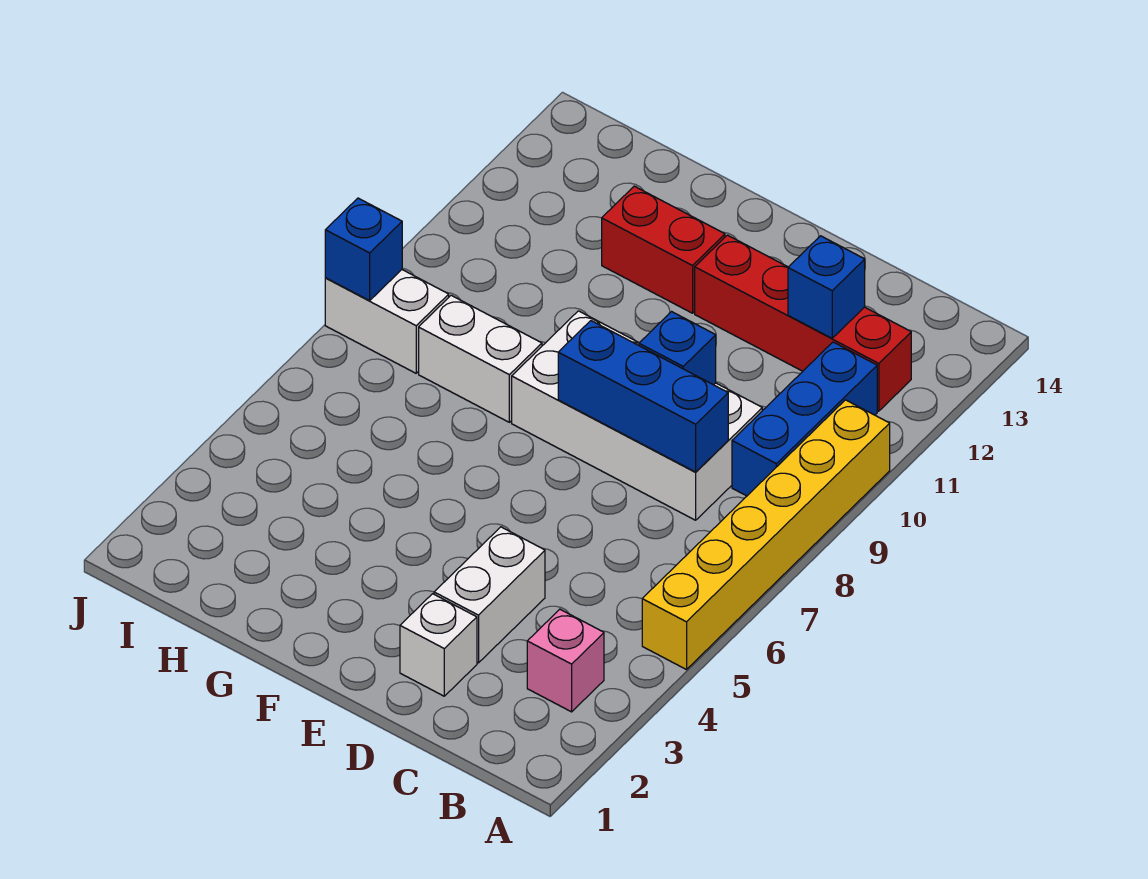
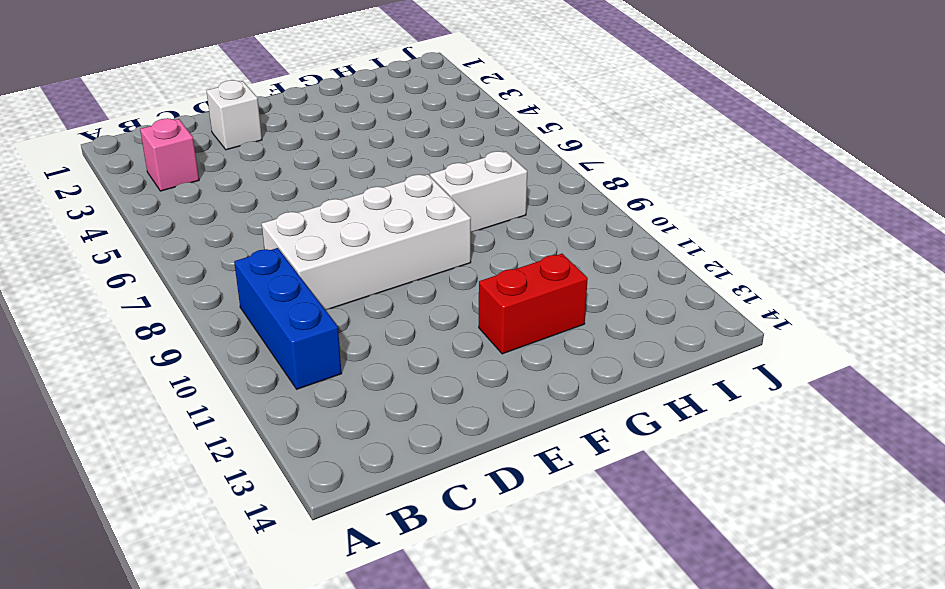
none -> yellow brick A5:A10 level 1
none -> red brick B12:E12 level 1
none -> white brick D3:D4 level 1

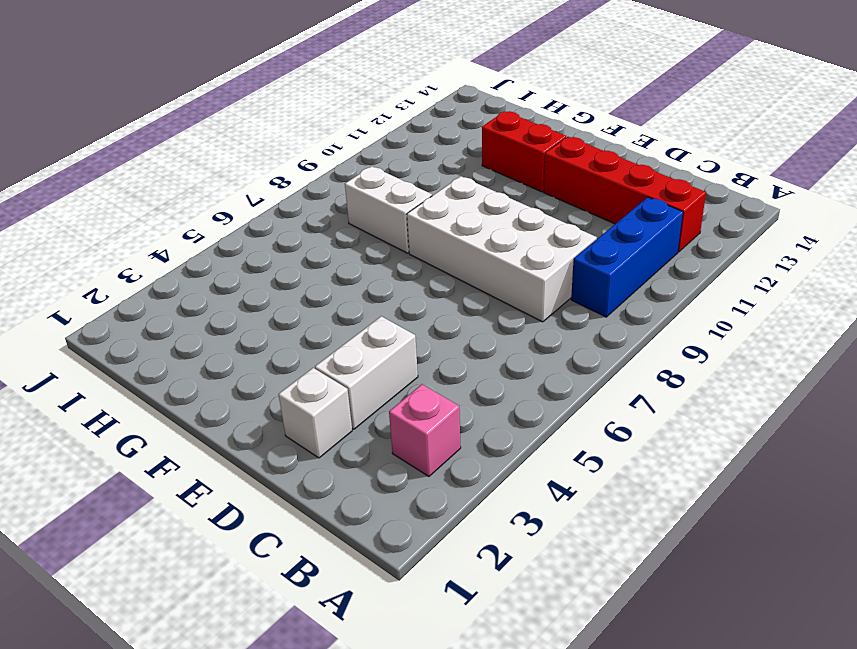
none -> yellow brick A5:A10 level 1
none -> white brick I8:J8 level 1
none -> blue brick C8:E8 level 2

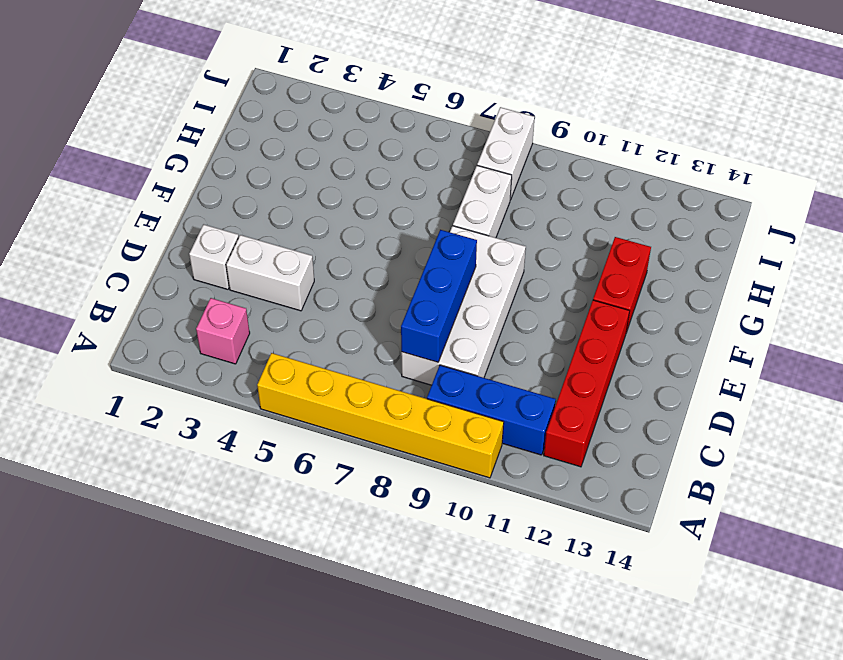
none -> blue brick C12 level 2
none -> blue brick D9 level 2
none -> blue brick J8 level 2

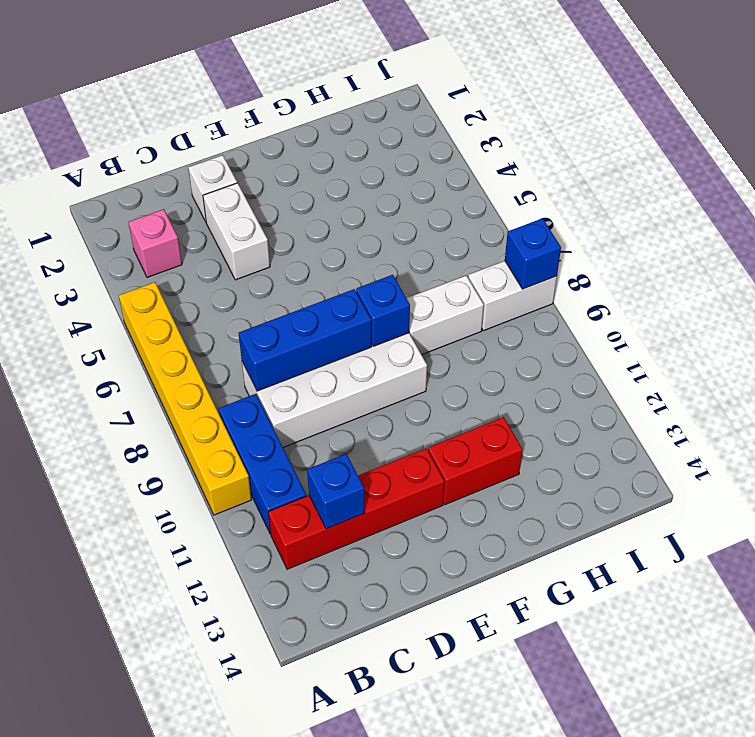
blue brick F8 level 2 -> blue brick D9 level 2

